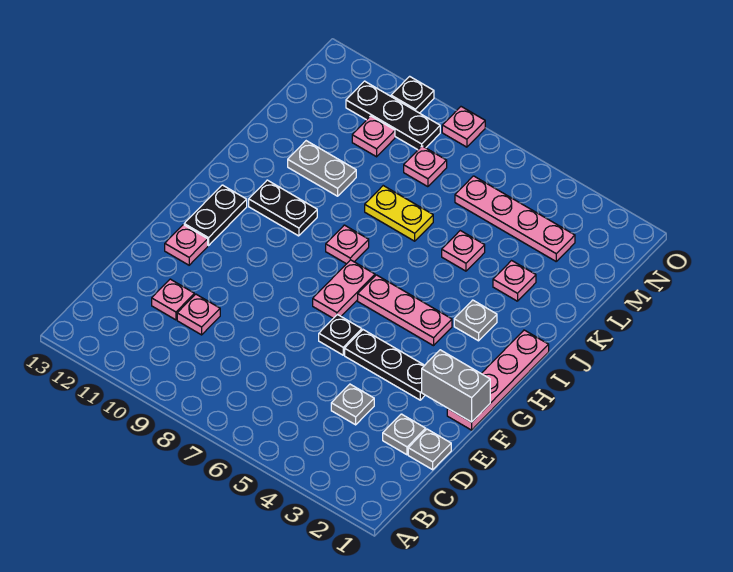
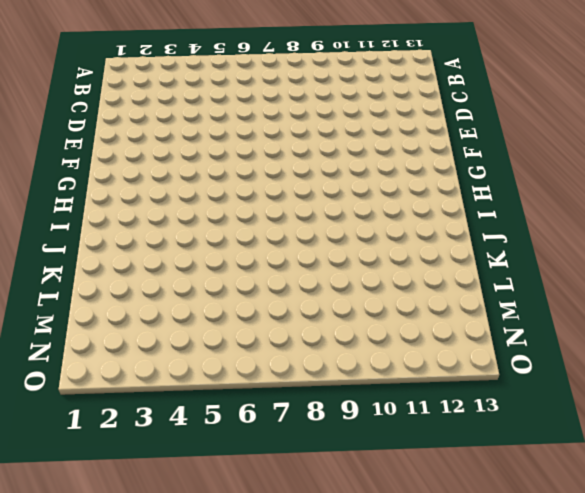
none -> grey plate D1 level 1
none -> grey plate D2 level 1
none -> grey plate D4 level 1

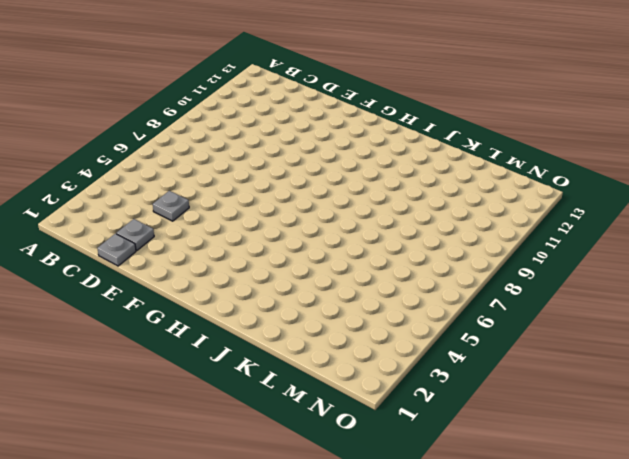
none -> pink plate D10 level 1
none -> pink plate D11 level 1
none -> pink plate F1:I1 level 1

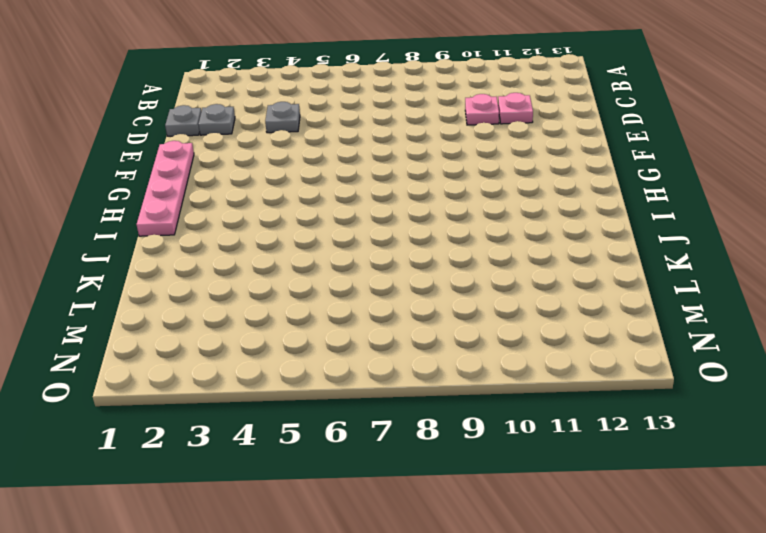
none -> black plate F3:F5 level 1
none -> black plate F6 level 1
none -> pink plate F12 level 1

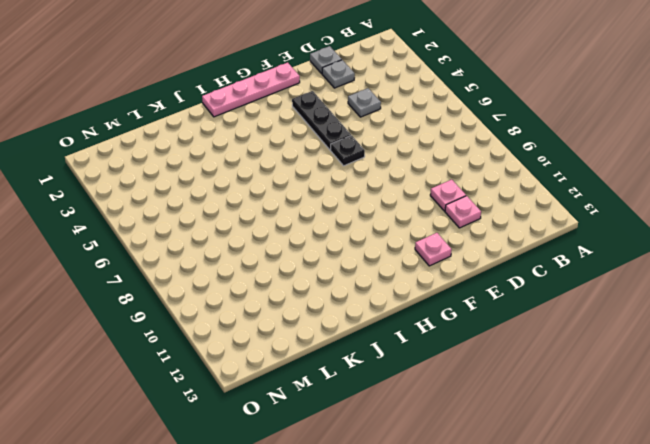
none -> pink plate G7:H7 level 1
none -> black plate G12:H12 level 1
none -> pink plate H4:H6 level 1

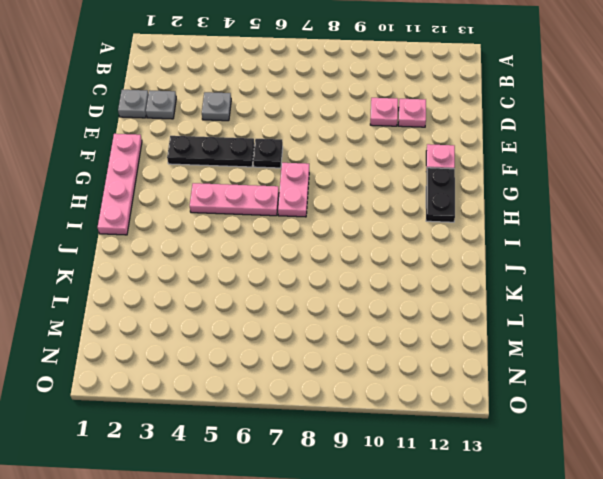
none -> grey plate I3 level 1
none -> pink plate I8 level 1
none -> black plate I10:I11 level 1

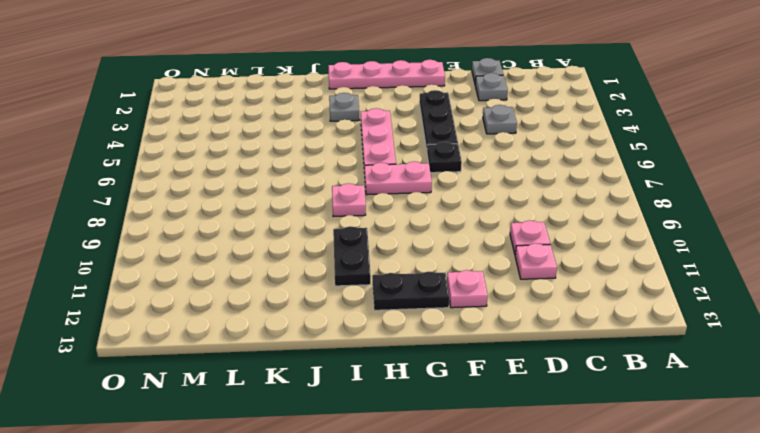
none -> pink plate K3 level 1
none -> pink plate K5 level 1
none -> yellow plate K7:K8 level 1

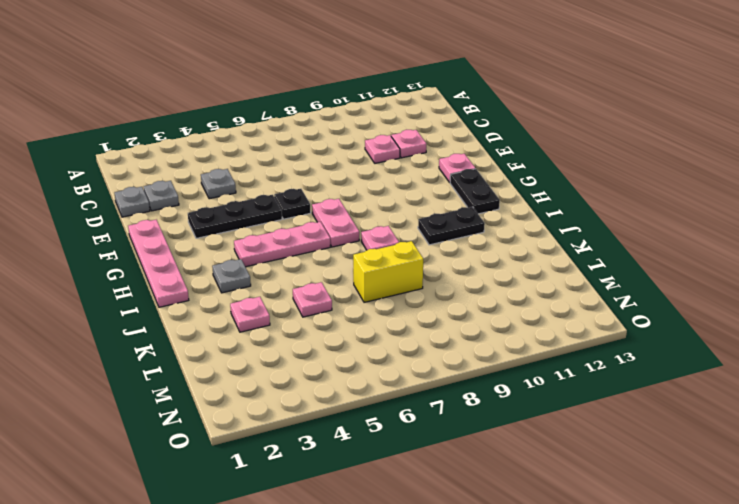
yellow brick K7:K8 level 1 -> yellow plate K7:K8 level 1
none -> grey plate K10:K11 level 1
none -> pink plate M3:M6 level 1
none -> pink plate M8 level 1

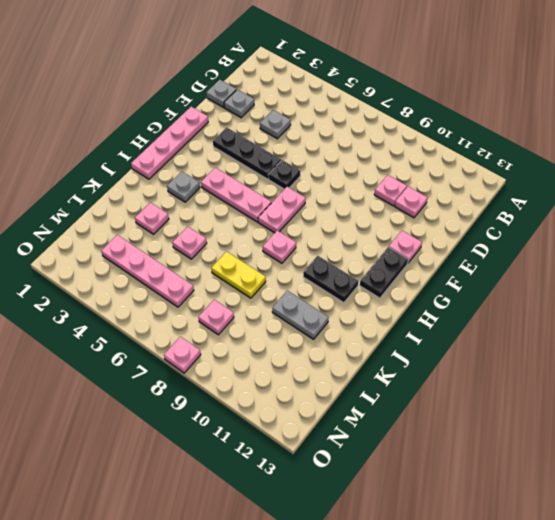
none -> pink plate M10 level 1
none -> black plate N9:N11 level 1
none -> black plate O10 level 1

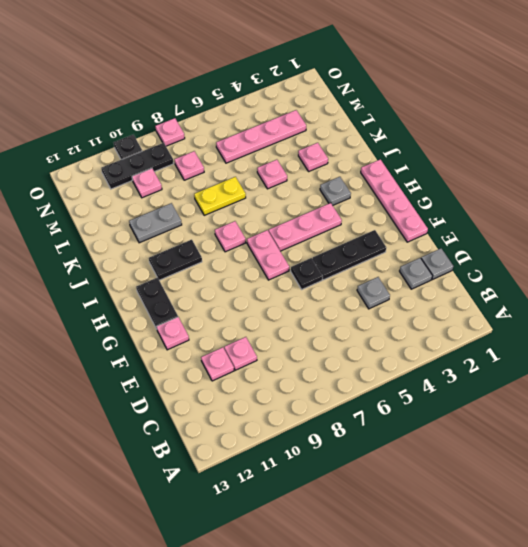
none -> grey brick F1:F2 level 2

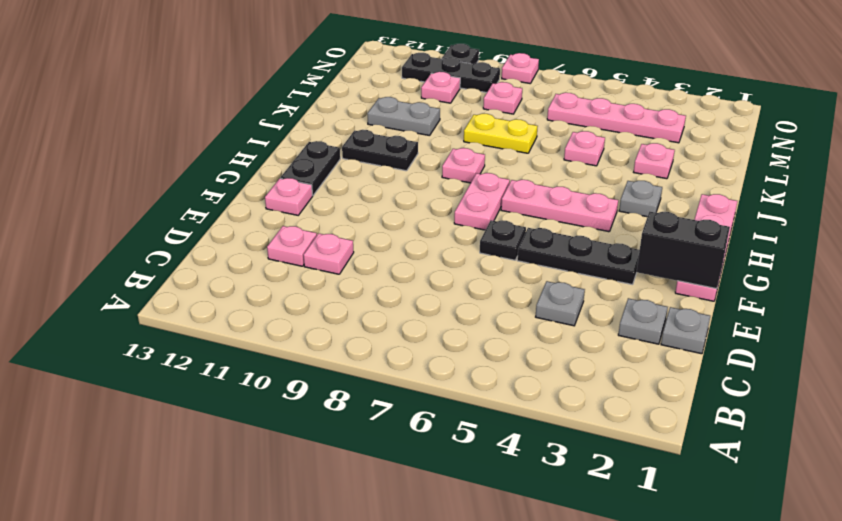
black brick F1:F2 level 2 -> grey brick F1:F2 level 2

